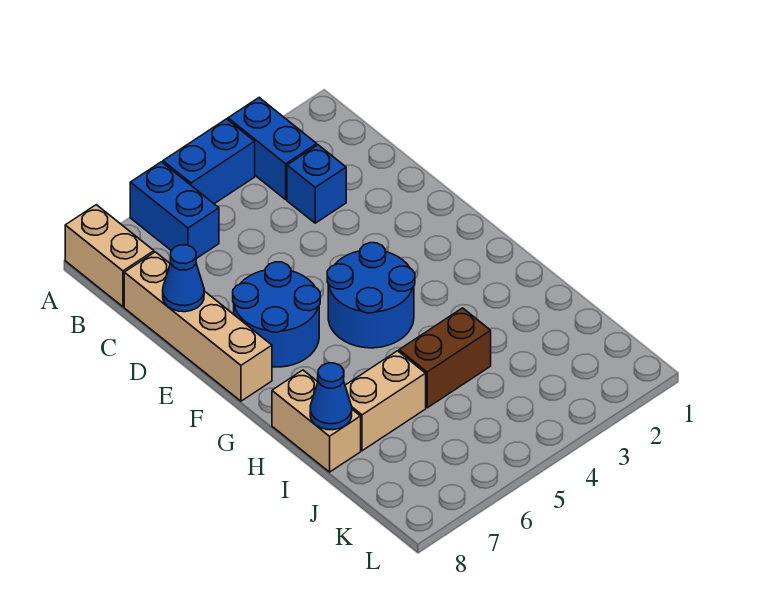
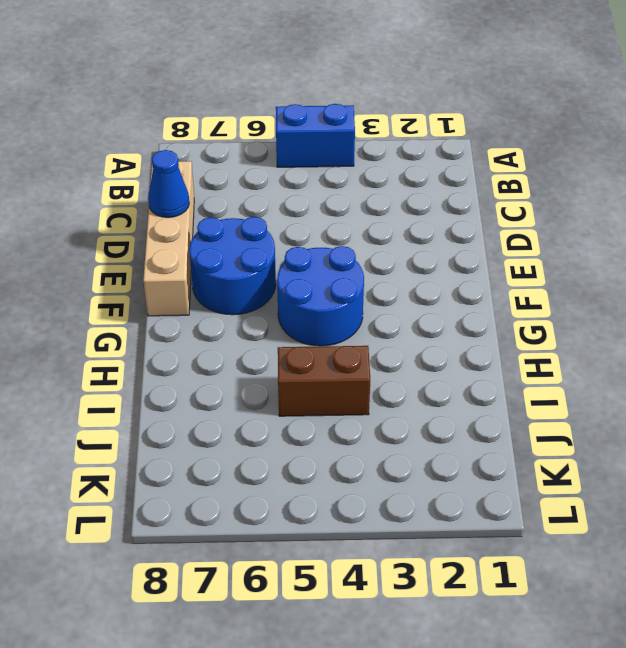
none -> blue brick A3:B3 level 1
none -> blue brick A6:B6 level 1
none -> tan brick A8:B8 level 1

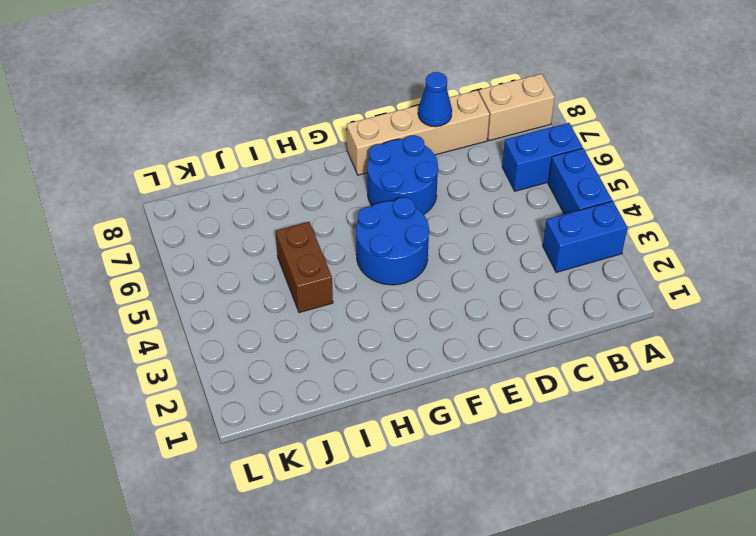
none -> blue brick C3 level 1
none -> tan brick H8:I8 level 1
none -> tan brick I6:I7 level 1

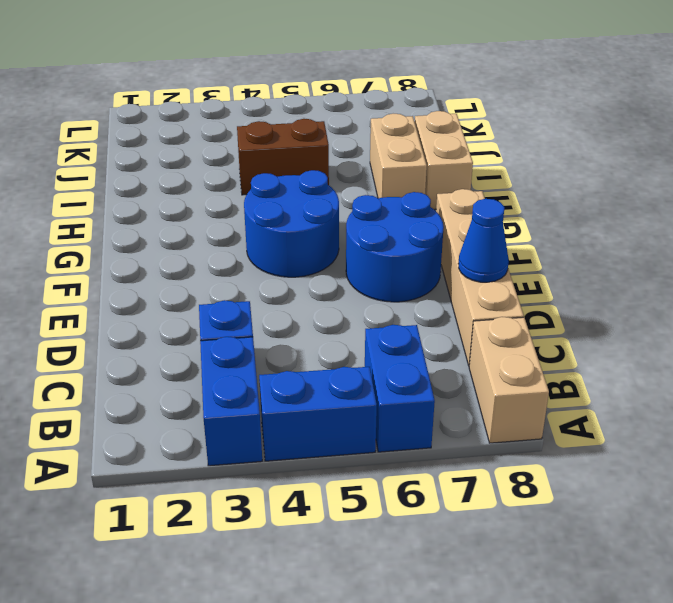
tan brick H7:I7 level 1 -> tan brick I6:I7 level 1
none -> blue cone I8 level 2

